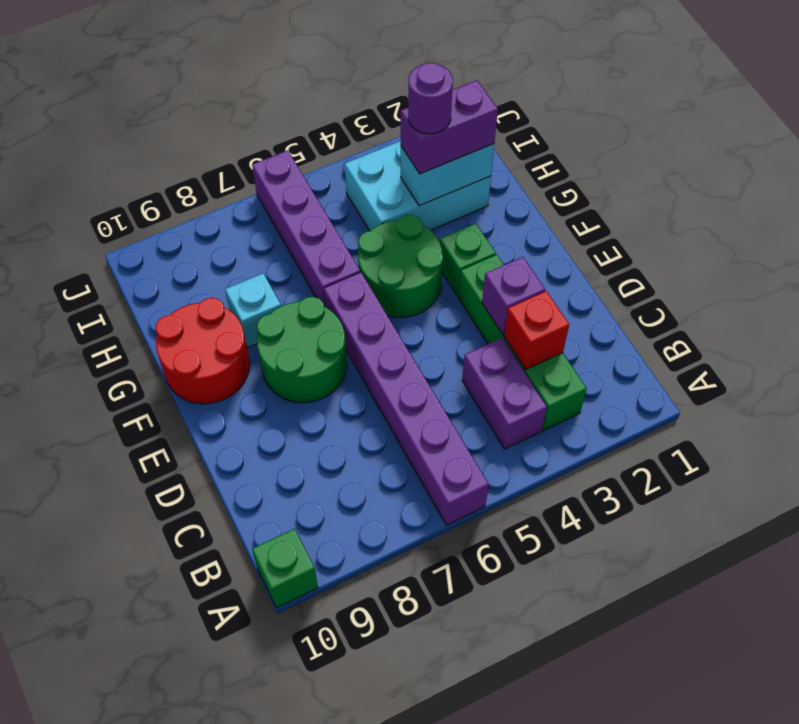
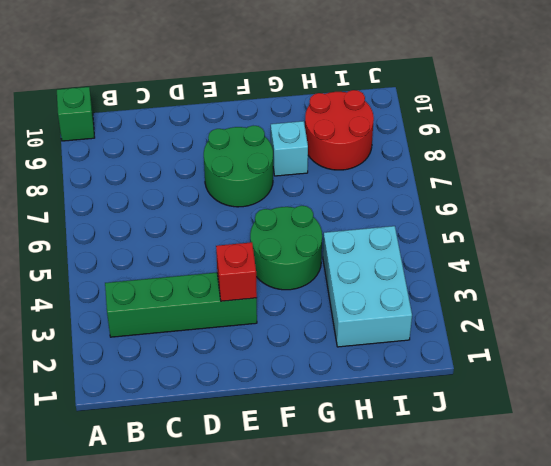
red brick E3 level 2 -> red brick C3 level 2
red round brick H8:I9 level 1 -> red round brick F9:G10 level 1
none -> purple brick A6:F6 level 1
none -> purple brick B4:C4 level 1
none -> green brick F3 level 1

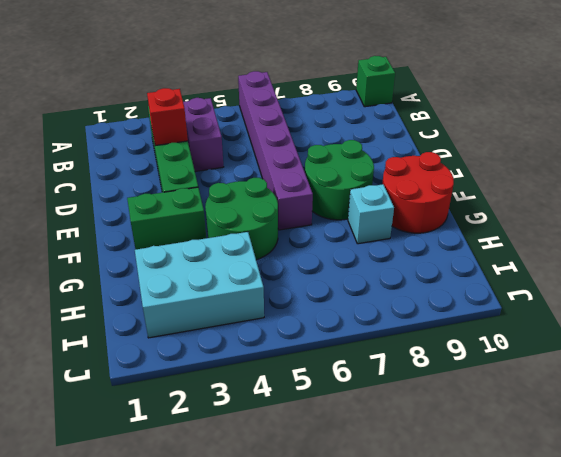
green brick F2:F3 level 1 -> green brick F3 level 1
none -> purple brick G6:J6 level 1
none -> purple brick D3 level 2
none -> cyan brick H2:H3 level 2

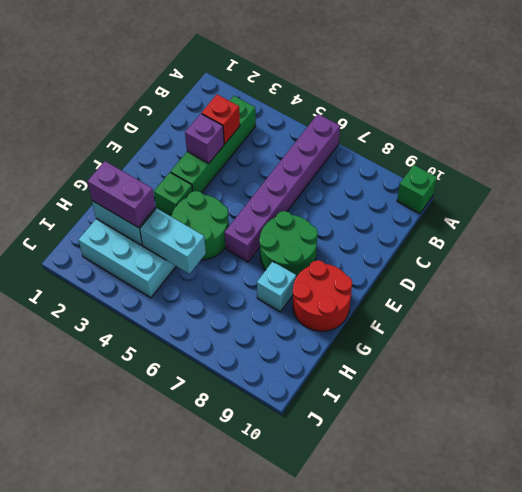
cyan brick H4:H5 level 2 -> none
none -> purple brick B4:C4 level 1
none -> purple brick G6:J6 level 1
none -> purple round brick H3 level 4

